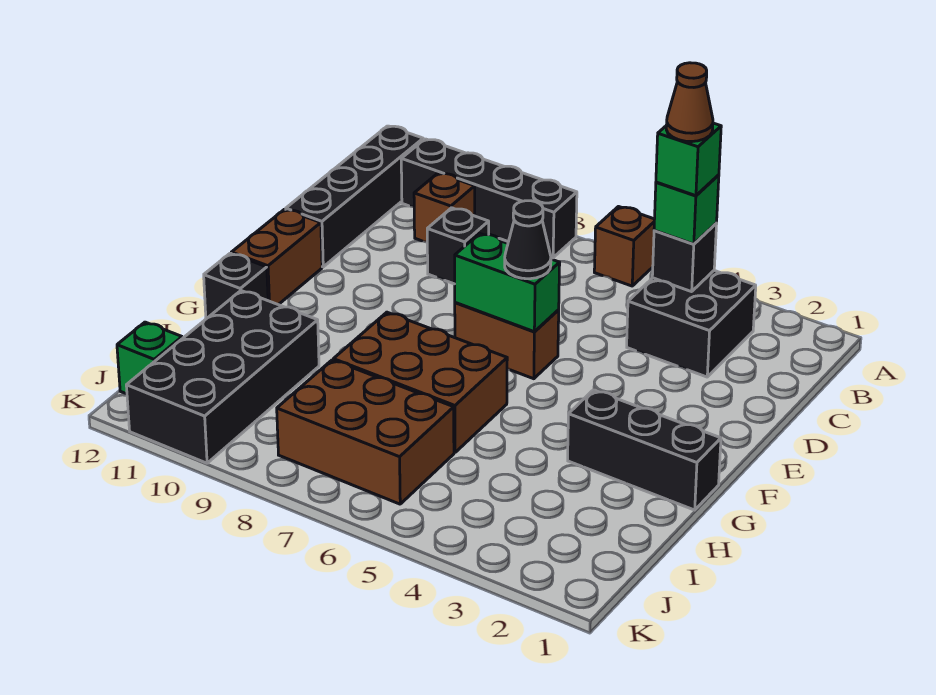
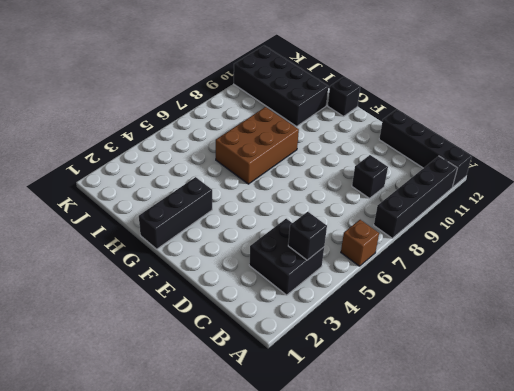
none -> brown brick B10 level 1
none -> brown brick E6:E7 level 1
none -> brown brick E12:F12 level 1

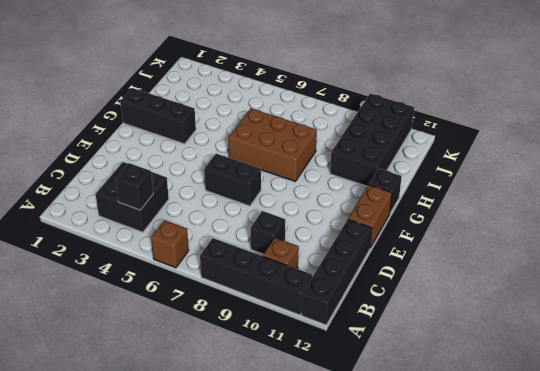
black brick E6:E7 level 1 -> brown brick E6:E7 level 1
none -> brown brick I6:J8 level 1
none -> green brick J12 level 1
none -> green brick E6:E7 level 2

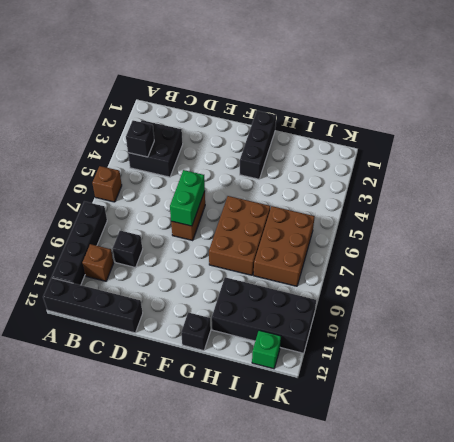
none -> brown brick E12:F12 level 1
none -> green brick B4 level 3
none -> black cone E6 level 3

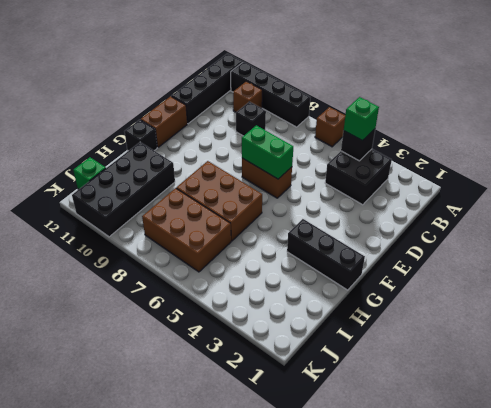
none -> black cone E6 level 3
none -> green brick B4 level 4
none -> brown cone B4 level 5

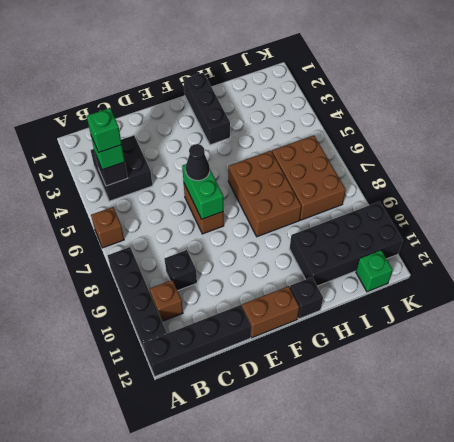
none -> brown cone B4 level 5

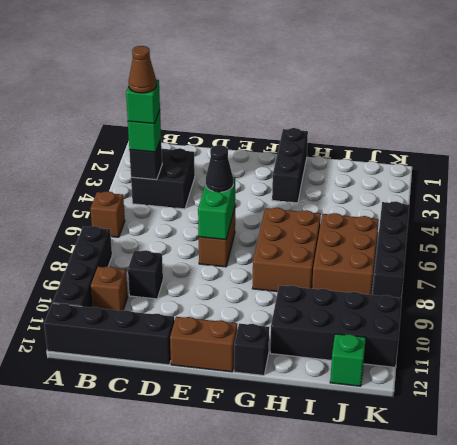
black brick K5:K8 level 1 -> none

